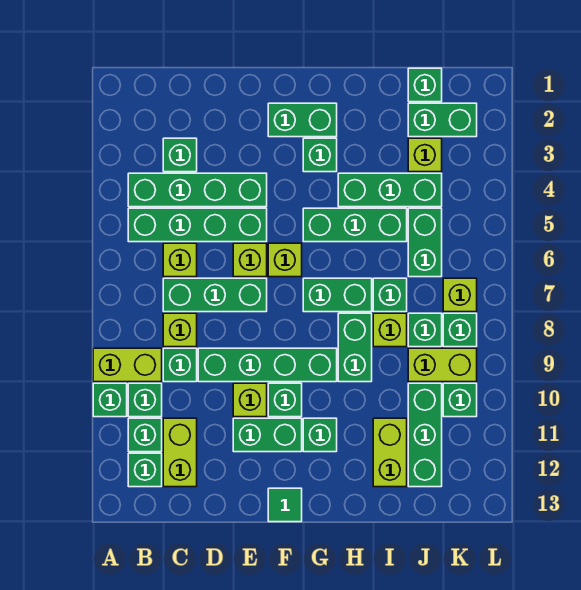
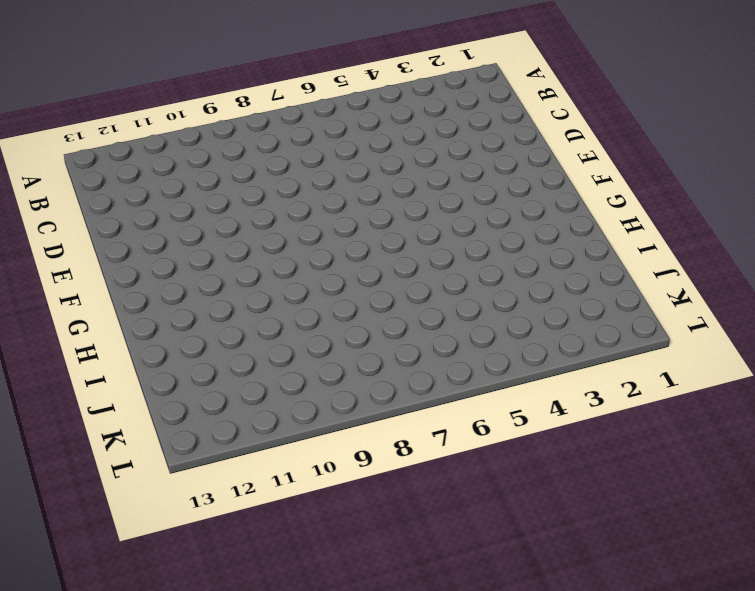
none -> lime brick A9:B9 level 1
none -> green brick A10 level 1
none -> green brick B4:E4 level 1
none -> green brick B5:E5 level 1

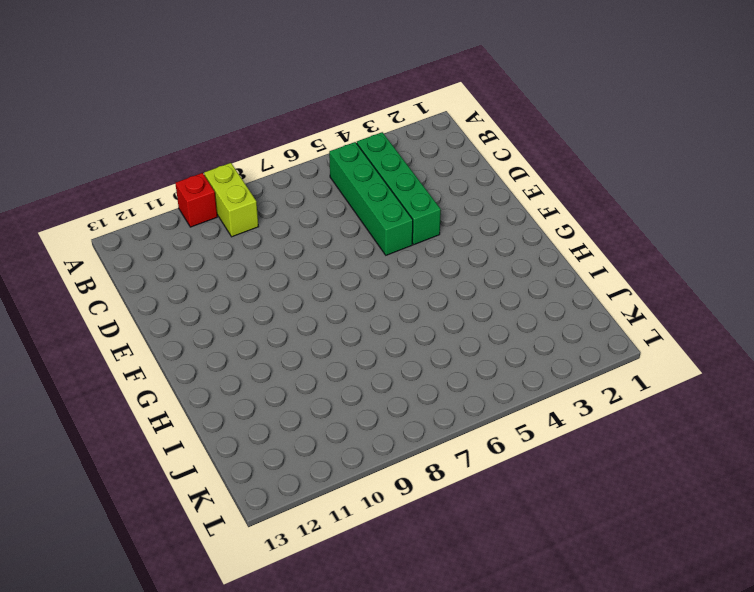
red brick A10 level 1 -> green brick A10 level 1
none -> green brick B10 level 1
none -> green brick B11 level 1
none -> green brick B12 level 1
none -> green brick C3 level 1

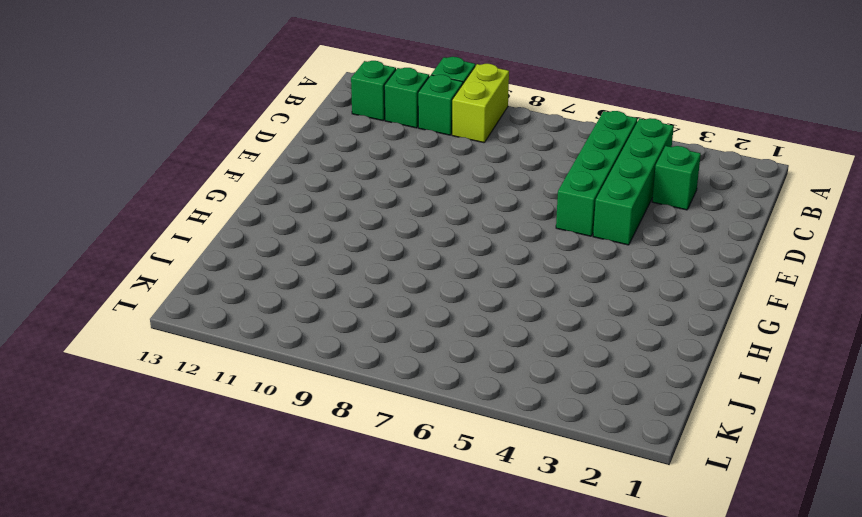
none -> lime brick C6 level 1
none -> green brick C7:E7 level 1
none -> lime brick C8 level 1
none -> green brick C9 level 1

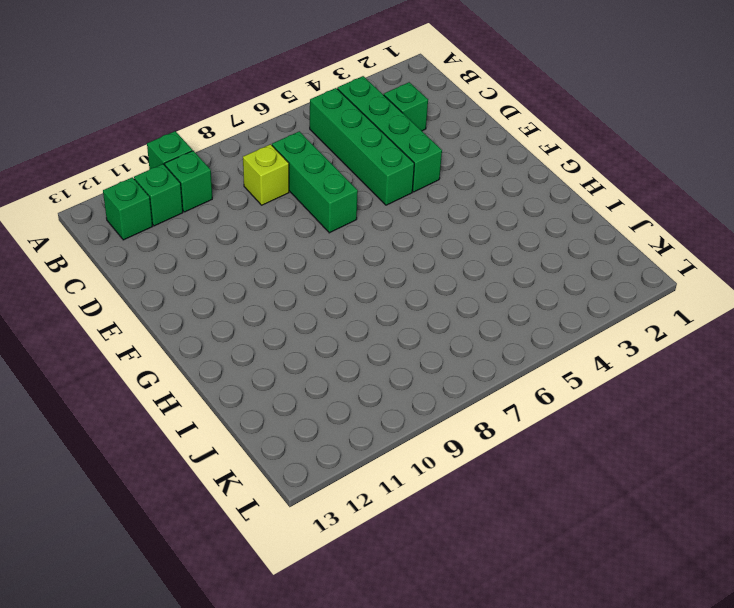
none -> lime brick A9:B9 level 1
none -> lime brick C6 level 1
none -> green brick C9 level 1
none -> lime brick C11:C12 level 1

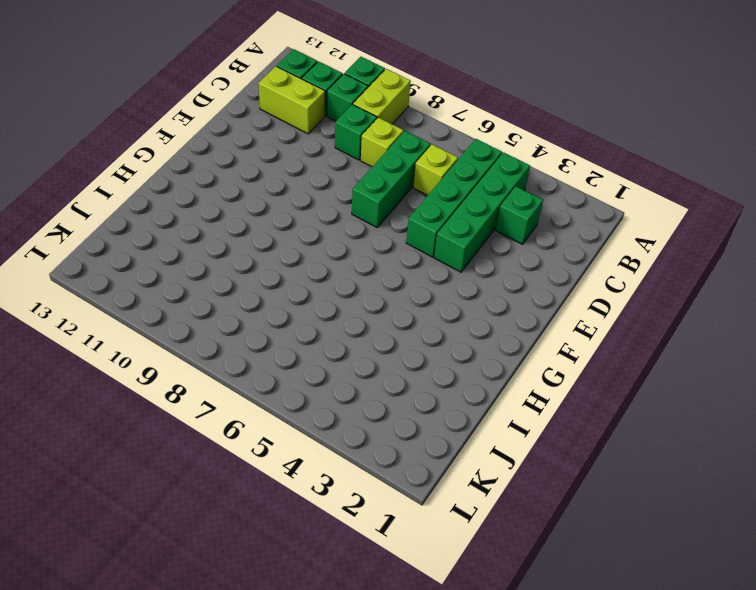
none -> green brick D9:G9 level 1
none -> lime brick E6 level 1
none -> lime brick E10 level 1
none -> green brick E11:F11 level 1

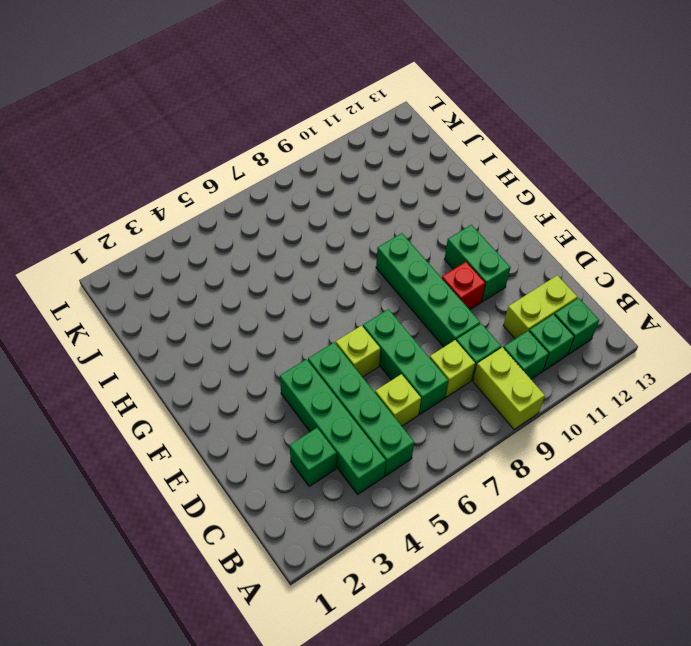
red brick E10 level 1 -> lime brick E10 level 1
none -> green brick A10 level 1
none -> green brick F2:G2 level 1
none -> lime brick F6 level 1
none -> green brick F10 level 1

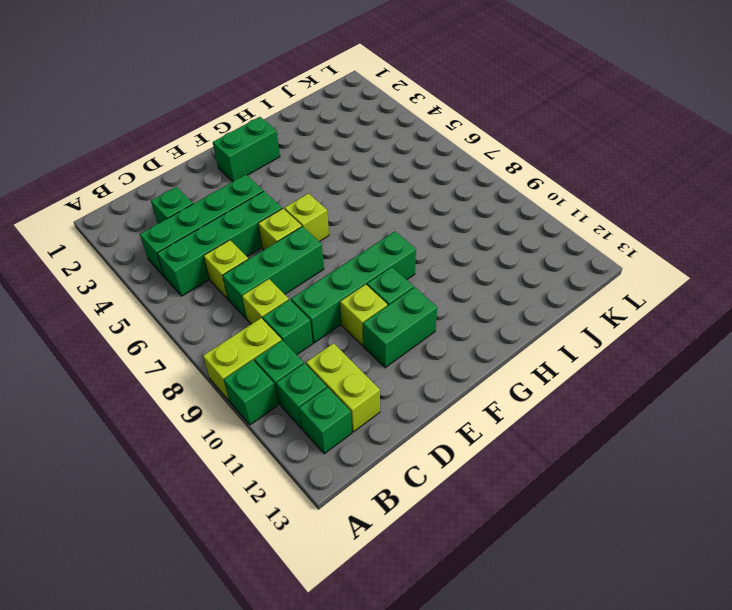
none -> green tile F13 level 1
none -> green brick G3 level 1
none -> green brick G5:I5 level 1
none -> green brick G7:H7 level 1

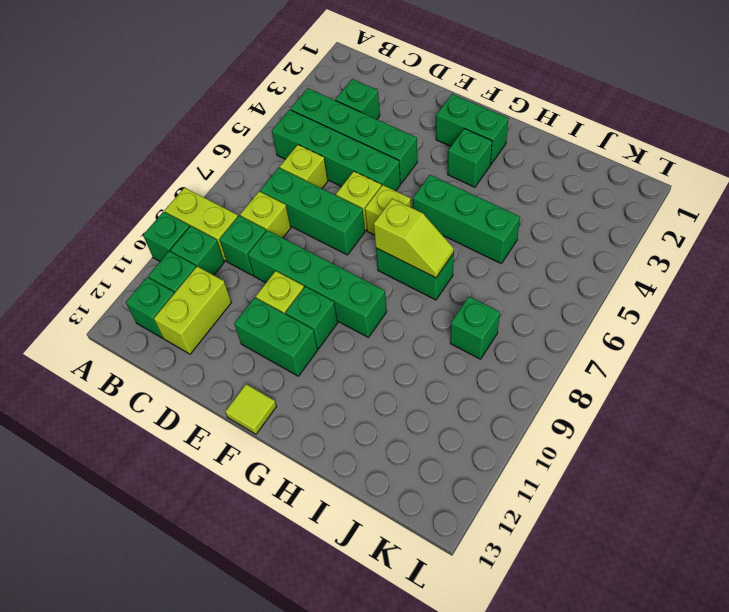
lime tile F13 level 1 -> green tile F13 level 1
lime slope G7:H7 level 2 top G -> none
none -> green brick G11 level 1
none -> green brick H4:J4 level 1
none -> green brick H8:H9 level 1
none -> green brick I7 level 1

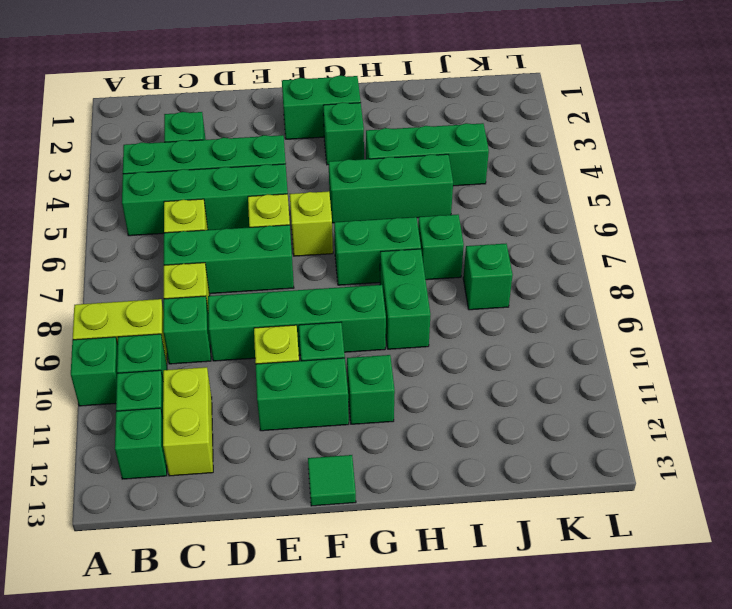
none -> lime brick I8 level 1
none -> lime brick I11:I12 level 1
none -> green brick J1 level 1
none -> green brick J2:K2 level 1

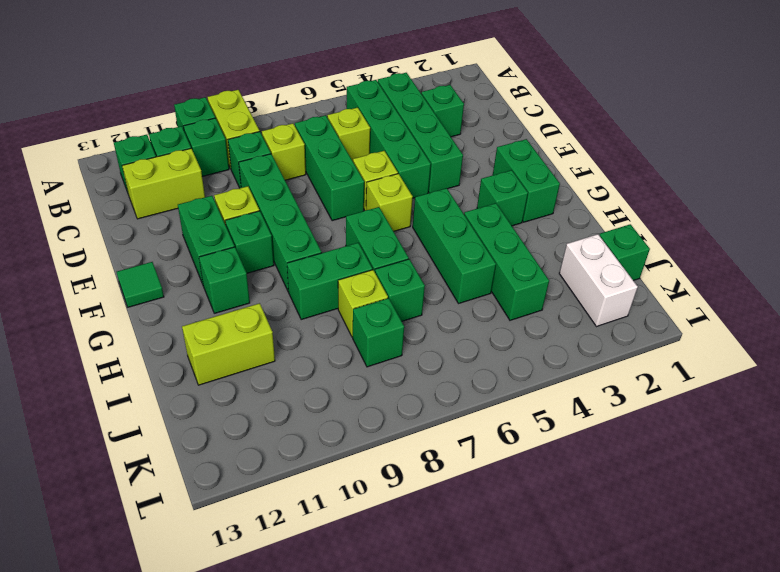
white brick J2:K2 level 1 -> green brick J2:K2 level 1
none -> lime brick J3 level 1
none -> green brick J5:J6 level 1
none -> lime brick J9:K9 level 1
none -> green brick J10:J12 level 1

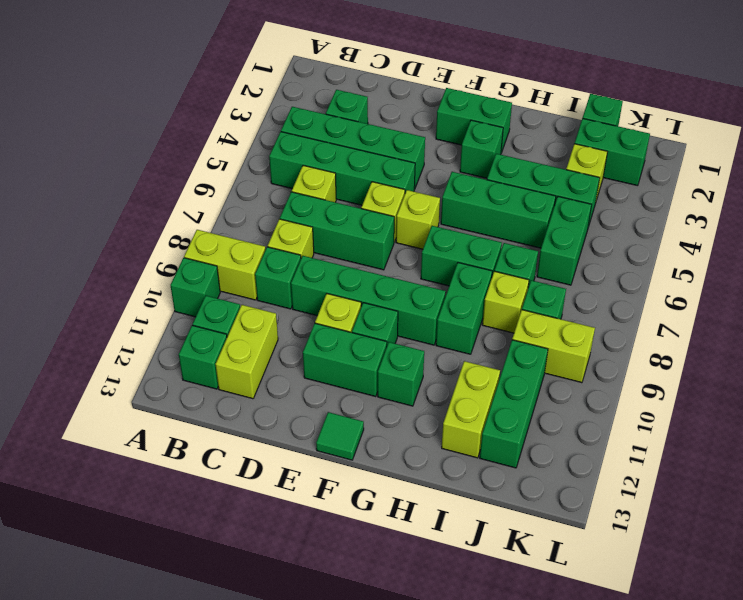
none -> green brick B10 level 1
none -> lime brick K7 level 1
none -> green brick K8 level 1
none -> green brick K10 level 1

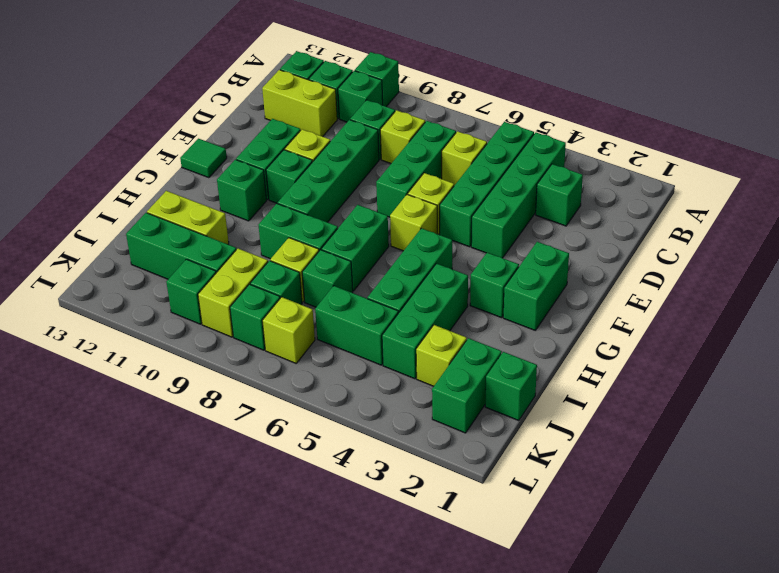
none -> lime brick A9:B9 level 1

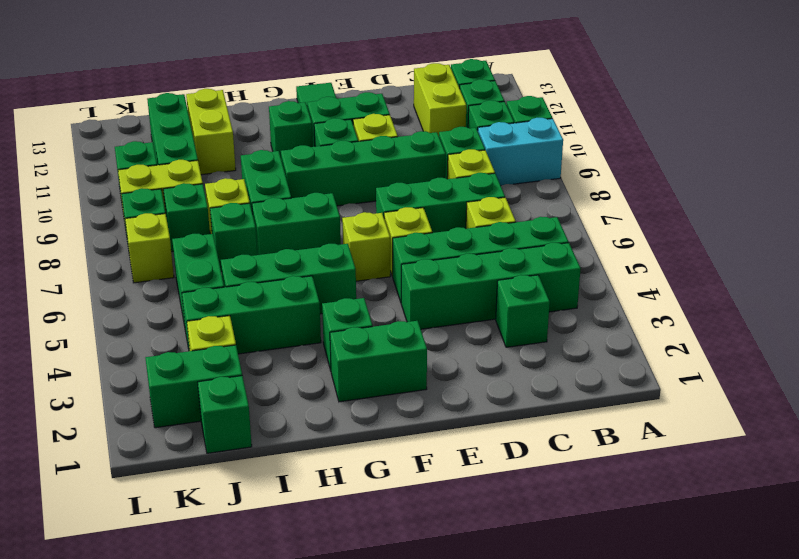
cyan brick A9:B9 level 1 -> lime brick A9:B9 level 1

